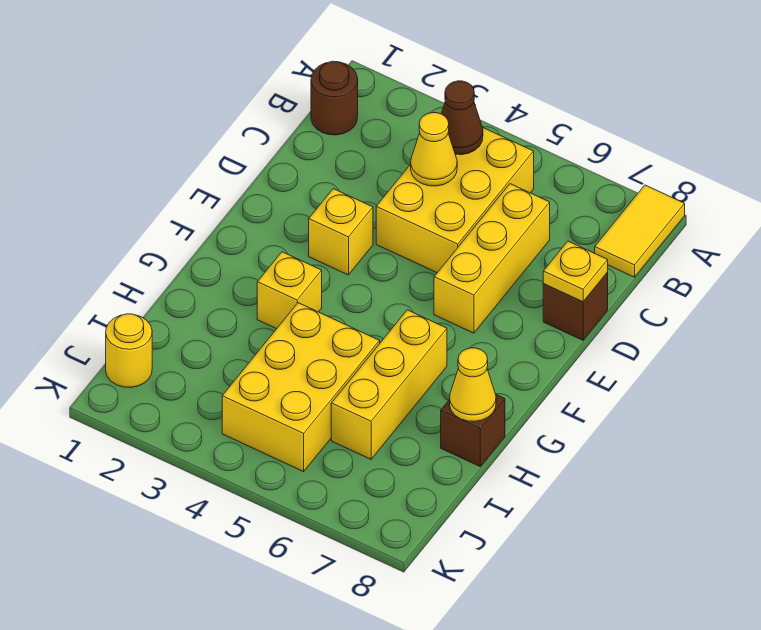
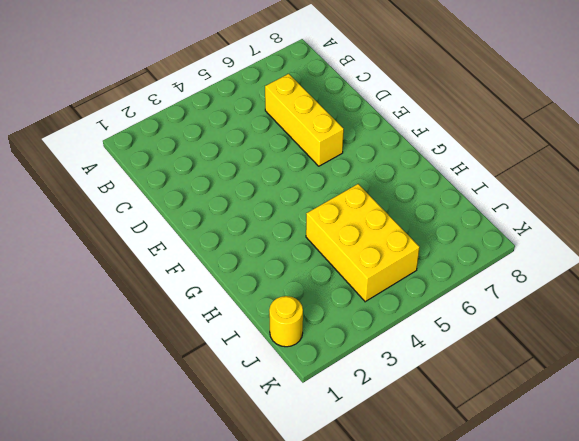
none -> yellow tile A8:B8 level 1
none -> brown round brick B1 level 1
none -> yellow brick B4:D5 level 1

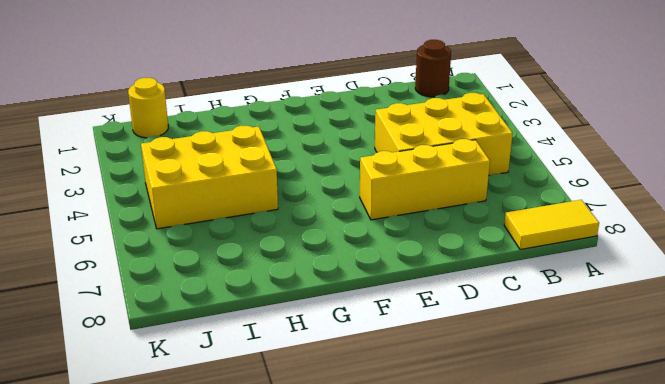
none -> brown brick D8 level 1
none -> yellow brick E3 level 1
none -> yellow brick G3 level 1

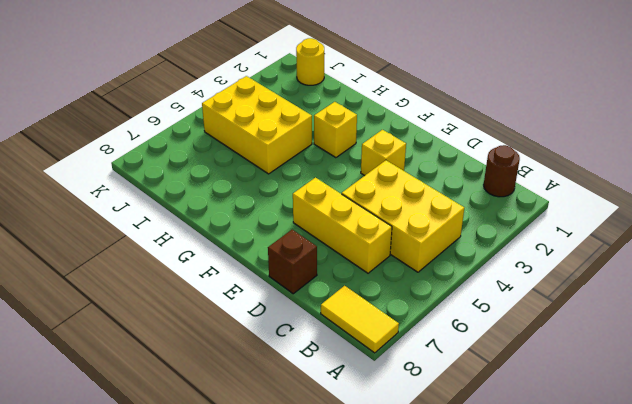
none -> yellow brick G6:I6 level 1
none -> brown brick H8 level 1
none -> brown cone B4 level 2

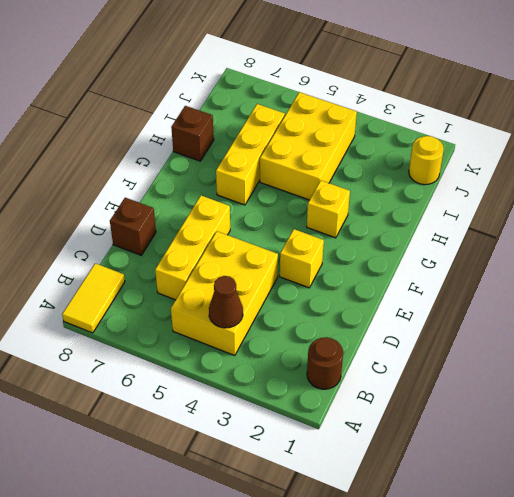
none -> yellow cone C4 level 2
none -> yellow plate D8 level 2
none -> yellow cone H8 level 2

